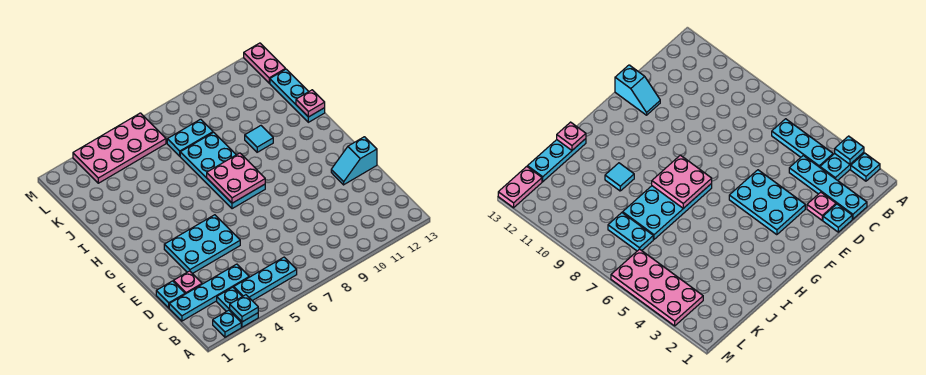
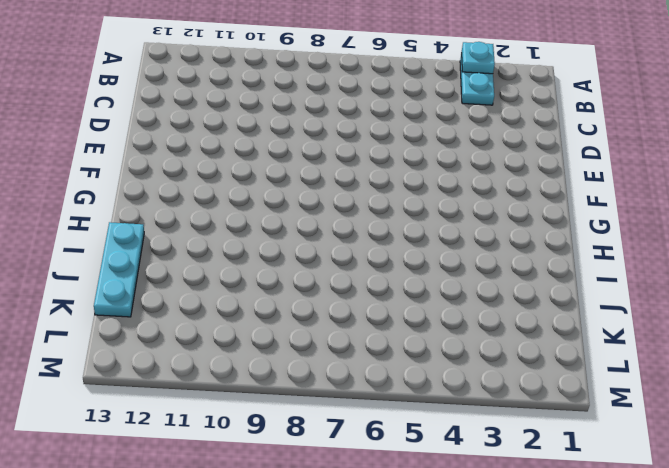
none -> cyan plate A2 level 1
none -> cyan plate B4:B6 level 1
none -> cyan plate C1:C4 level 1

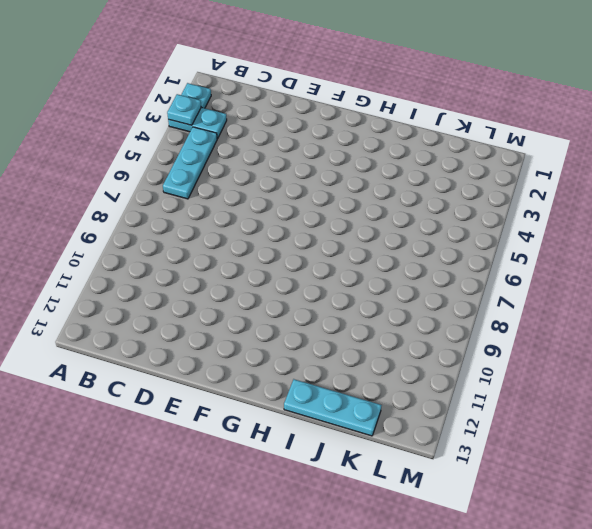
none -> cyan plate C1:C4 level 1
none -> cyan plate D1 level 1
none -> pink plate D2 level 1

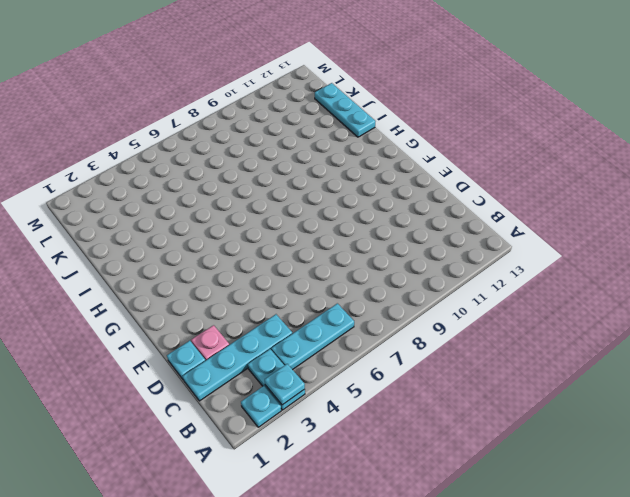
none -> cyan plate E3:F5 level 1
none -> cyan slope E12:E13 level 1 top 13
none -> cyan plate G7:J8 level 1

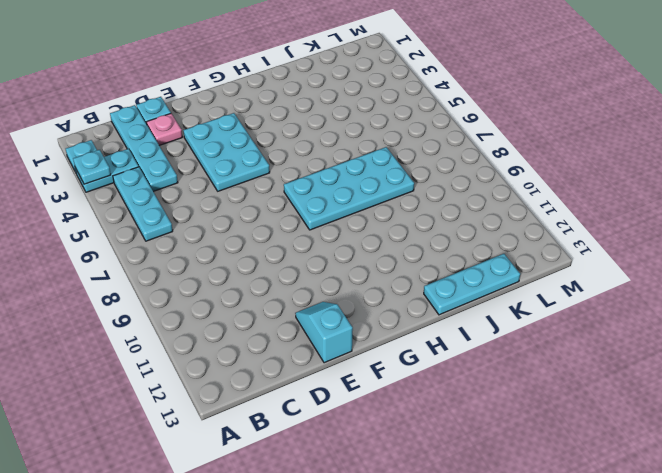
none -> cyan tile I10 level 1
none -> cyan plate K7:K8 level 1
none -> pink plate L3:M6 level 1

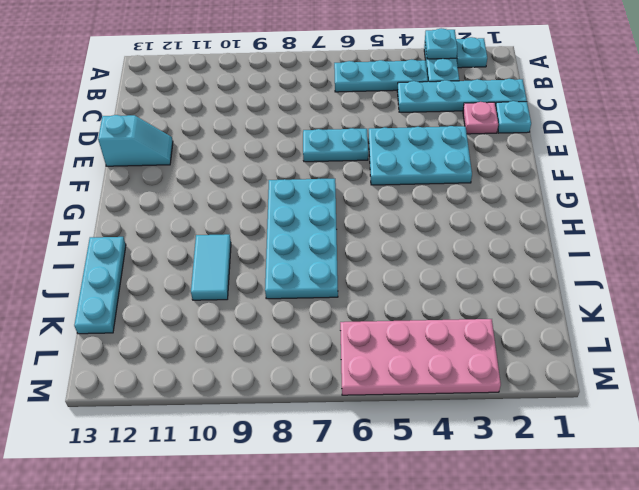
cyan plate E6:E7 level 1 -> cyan plate K7:K8 level 1
cyan tile I10:J10 level 1 -> cyan tile I10 level 1
none -> pink plate L13:M13 level 1
none -> pink plate G7:H8 level 2
none -> pink plate I13 level 2

